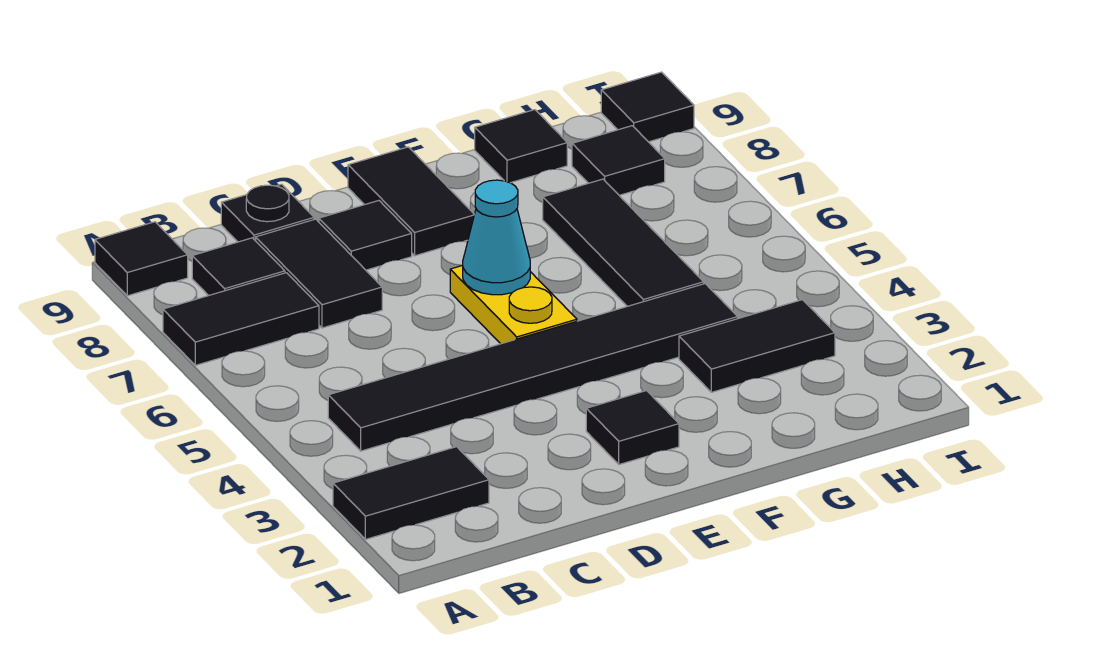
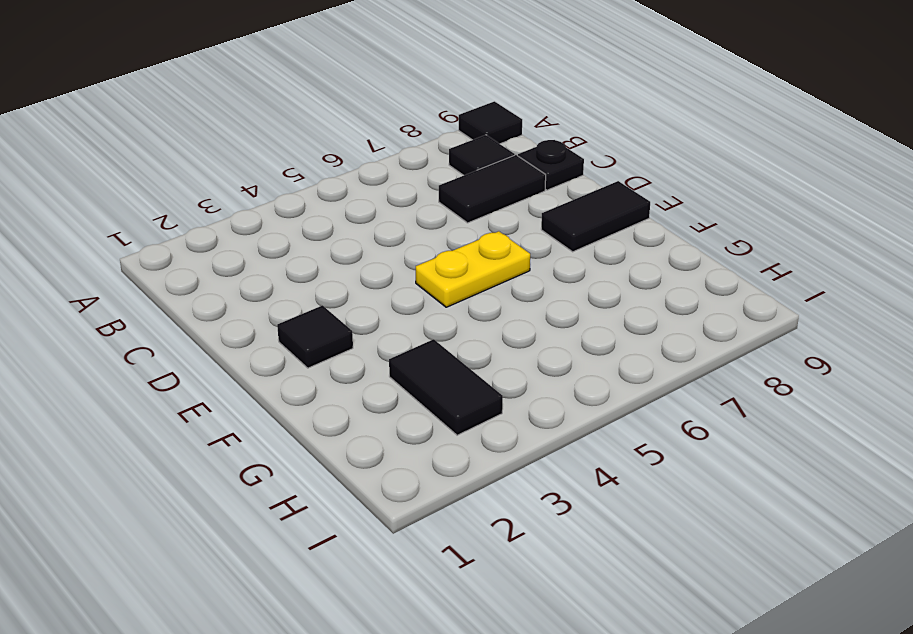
none -> black tile A2:B2 level 1
none -> black tile A7:B7 level 1
none -> black tile B4:G4 level 1

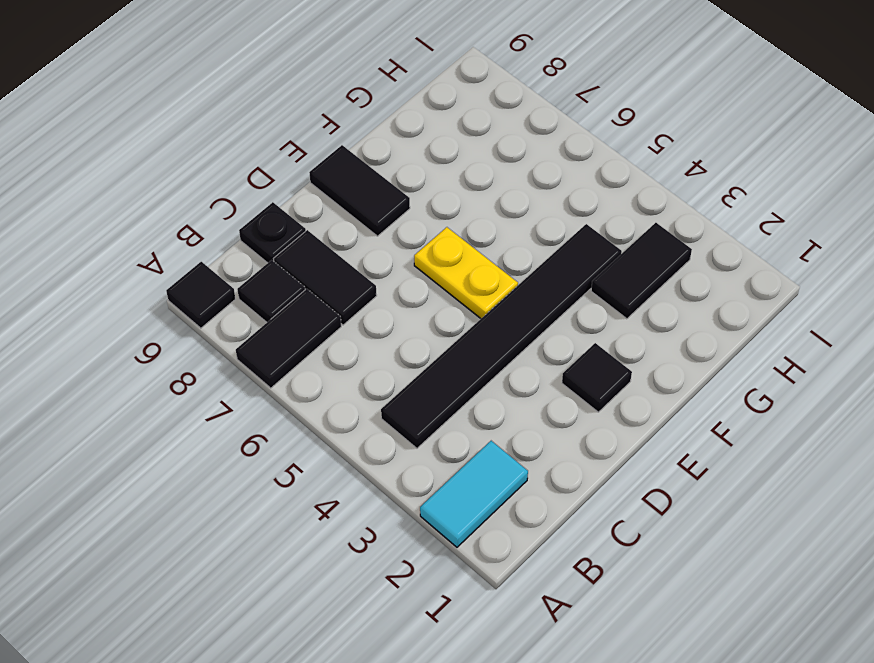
cyan tile A2:B2 level 1 -> black tile A2:B2 level 1
none -> black tile D8 level 1
none -> black tile G5:G7 level 1
none -> black tile G9 level 1

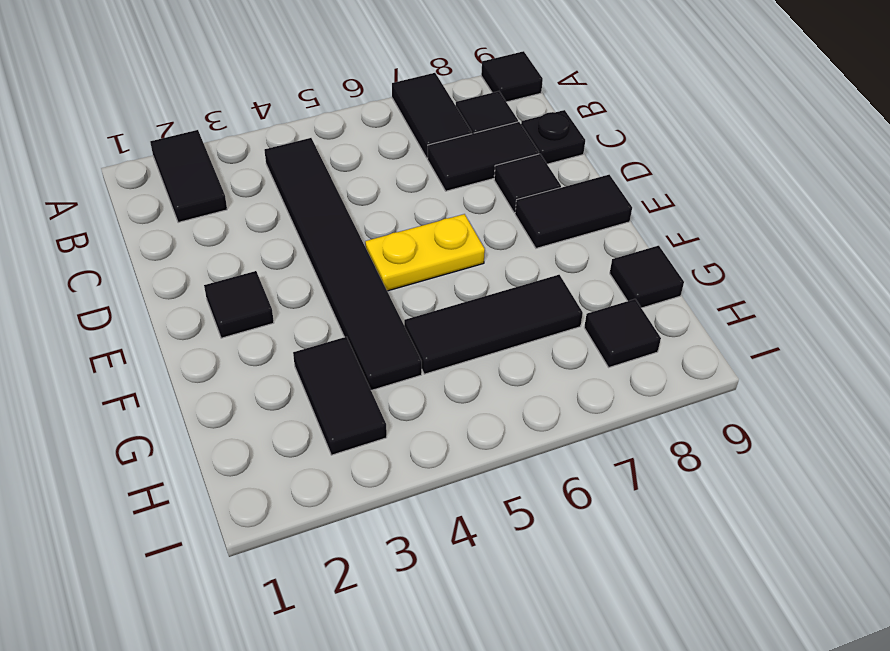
none -> black tile I9 level 1
none -> cyan cone E6 level 2

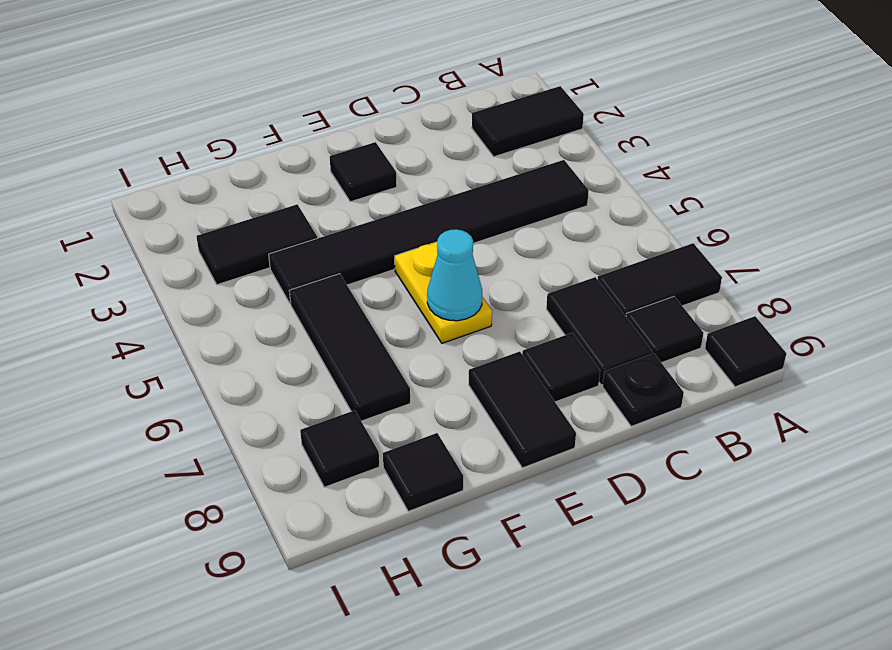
none -> black tile I9 level 1

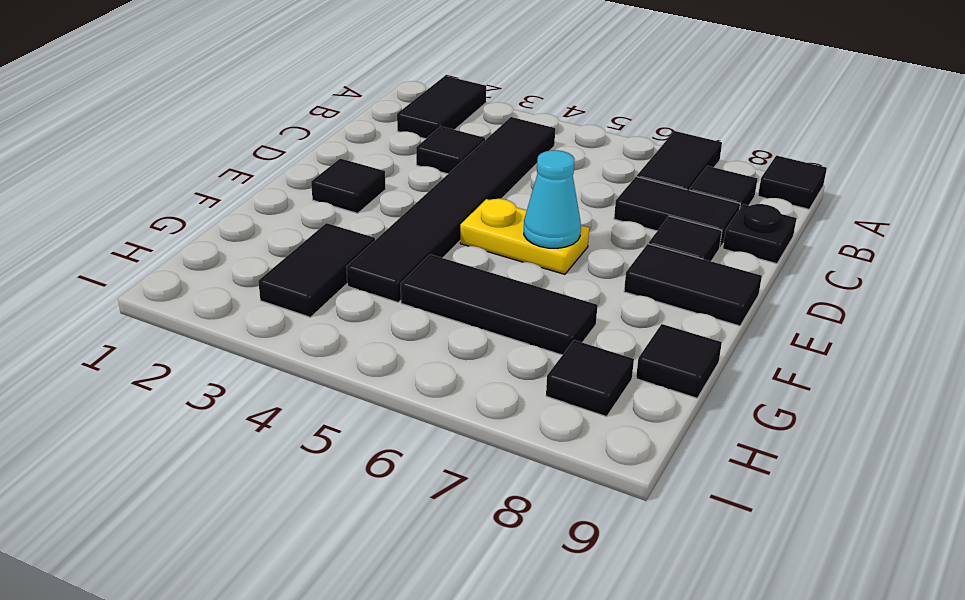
black tile C3 level 1 -> black tile I9 level 1

